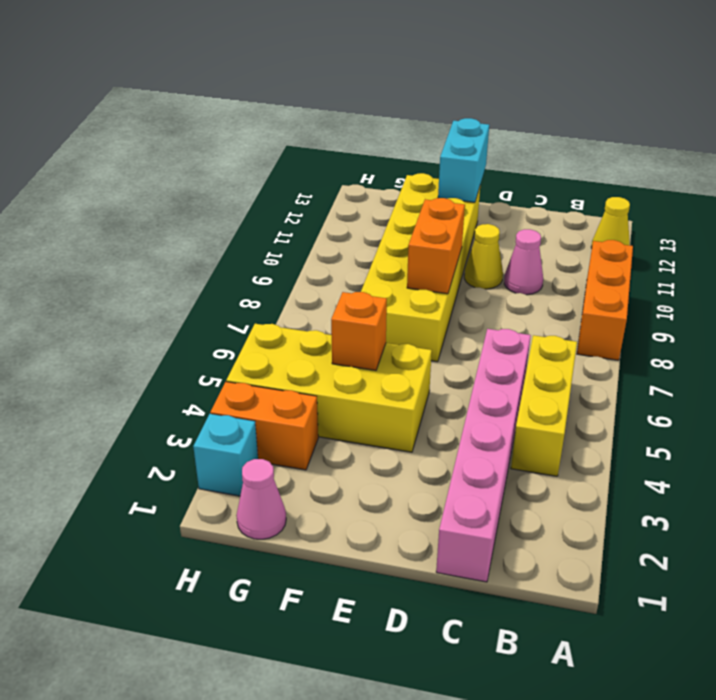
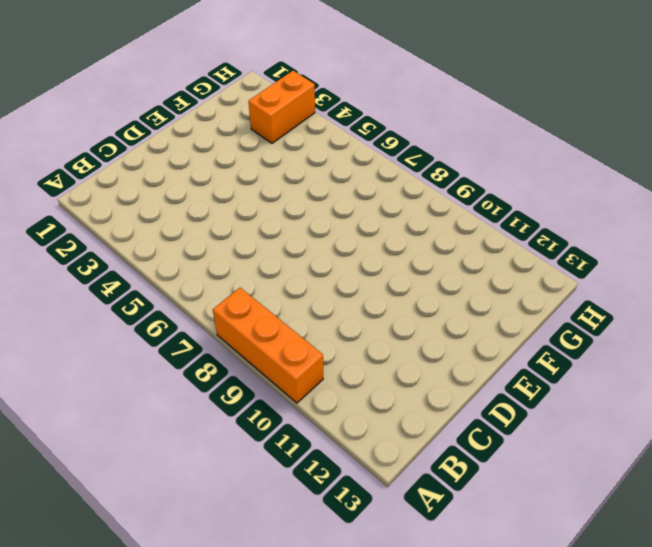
none -> yellow cone A12 level 1
none -> yellow brick B4:B6 level 1
none -> pink brick C1:C6 level 1

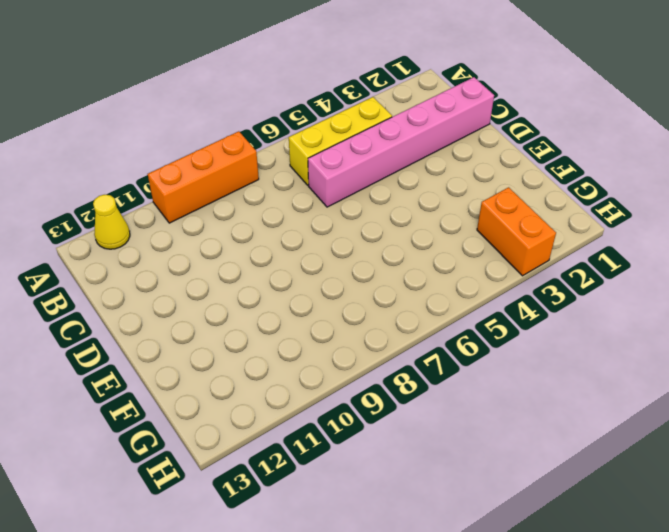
none -> pink cone C10 level 1
none -> yellow cone D10 level 1
none -> yellow brick E4:H5 level 1

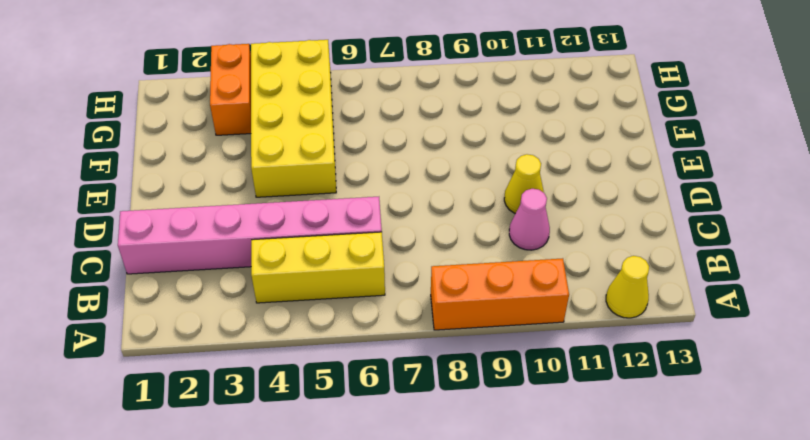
none -> yellow brick E7:F12 level 1
none -> pink cone G1 level 1
none -> cyan brick H2 level 1

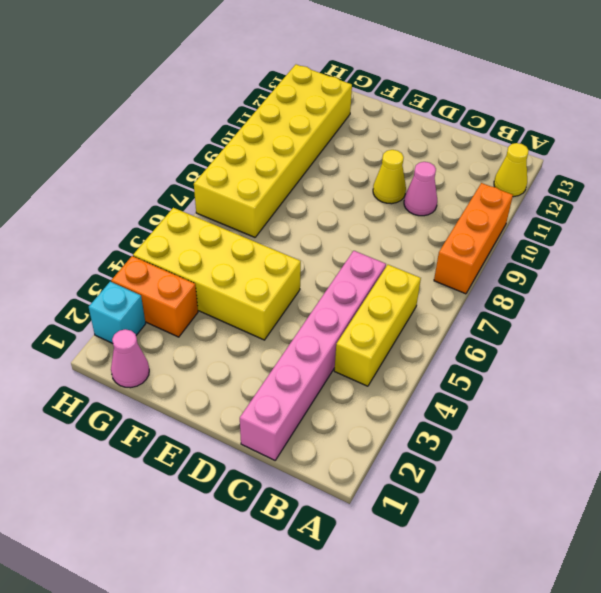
yellow brick G7:H12 level 1 -> yellow brick E7:F12 level 1
none -> orange brick E8:E9 level 2
none -> cyan brick E12:E13 level 2
none -> orange brick F5 level 2

